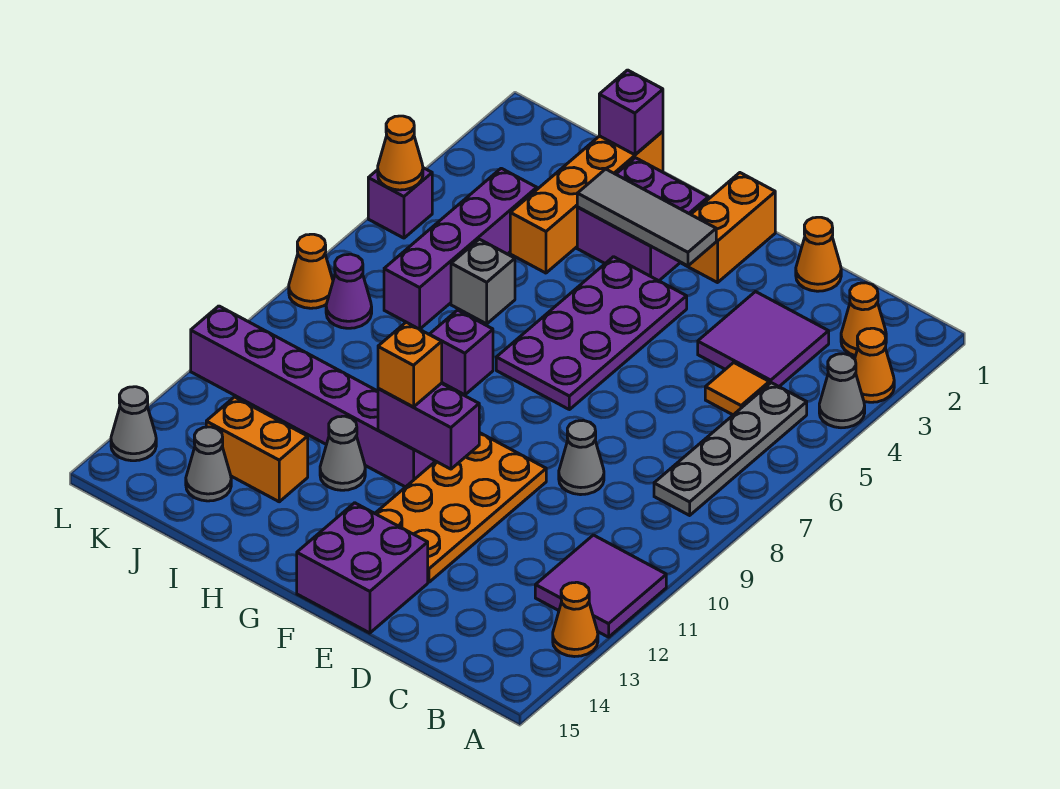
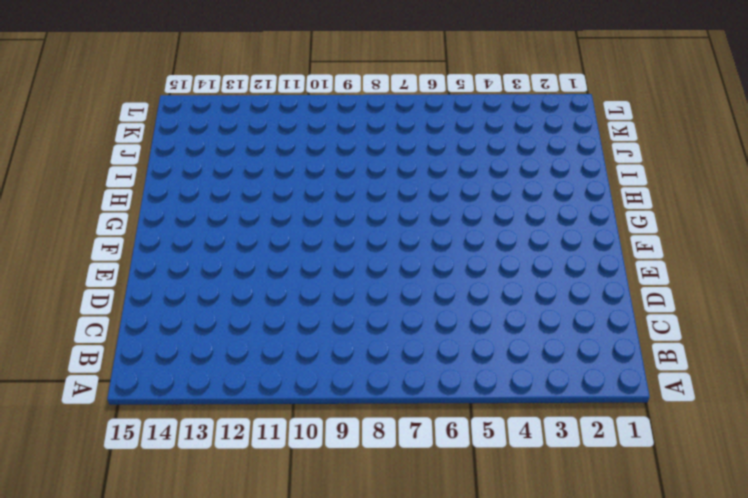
none -> orange cone A3 level 1
none -> grey cone A4 level 1
none -> purple tile A11:B12 level 1
none -> orange cone A13 level 1

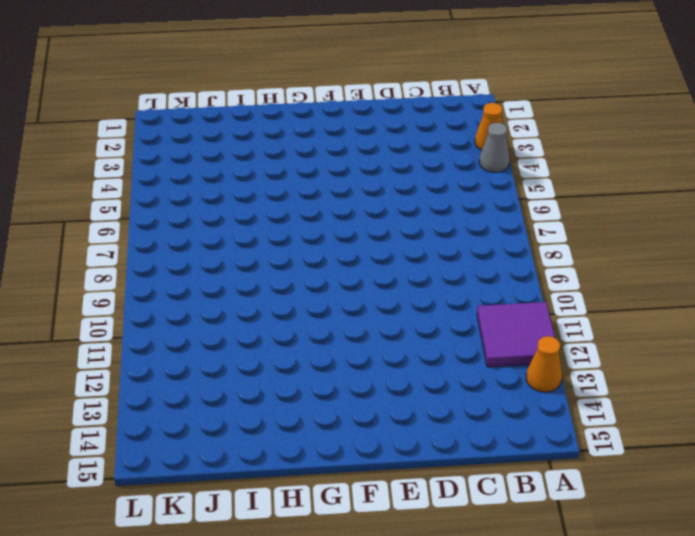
none -> orange cone B2 level 1
none -> grey plate B5:B8 level 1
none -> purple tile C3:D4 level 1
none -> orange tile C5 level 1

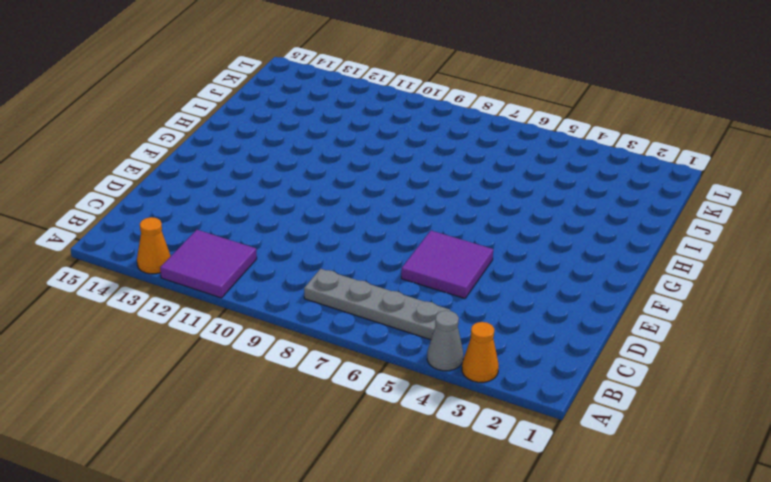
purple tile D5:E6 level 1 -> purple tile C3:D4 level 1
none -> orange cone B2 level 1
none -> orange tile C5 level 1
none -> orange cone D1 level 1
none -> grey cone D9 level 1

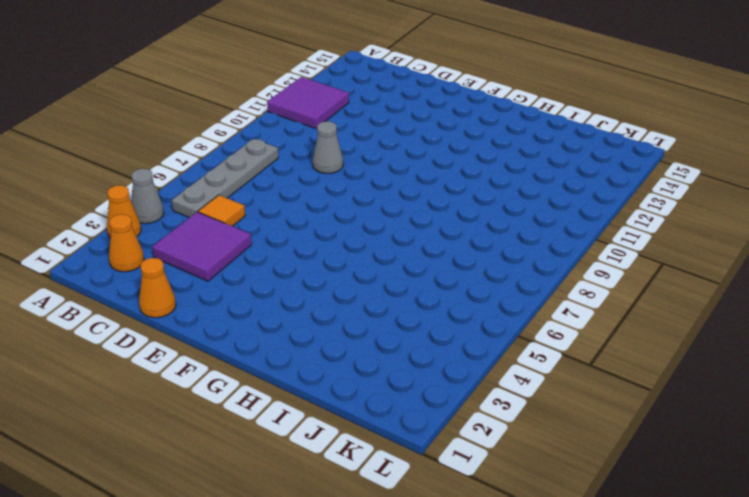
none -> orange cone A13 level 1
none -> orange plate E10:F13 level 1
none -> purple brick E14:F15 level 1
none -> orange brick F1:F2 level 1

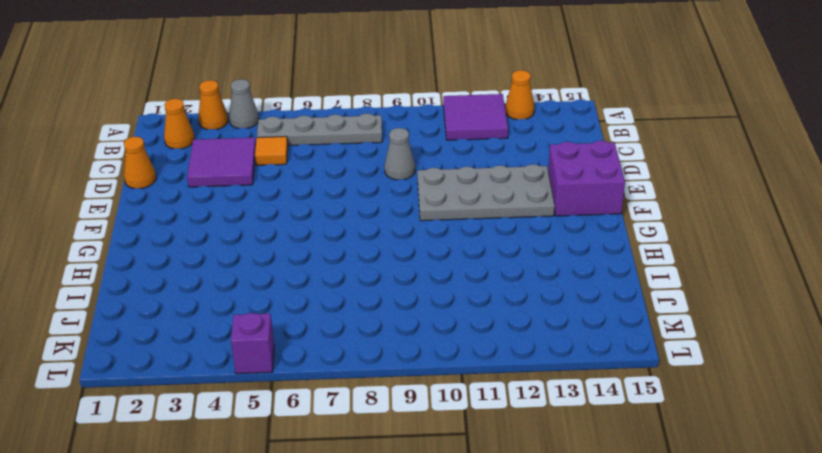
grey plate E10:F13 level 1 -> orange plate E10:F13 level 1
none -> orange brick F1:F2 level 1
none -> purple plate F4:G7 level 1
none -> purple brick G2:H3 level 1
none -> purple brick G11:L11 level 1

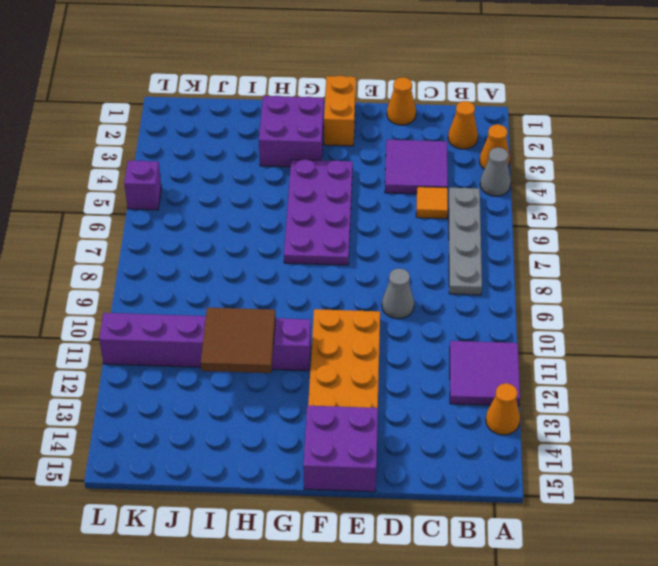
brown tile H11:I12 level 2 -> none
none -> purple brick H8 level 1
none -> grey cone H12 level 1
none -> orange brick I1:I4 level 1
none -> grey brick I6 level 1

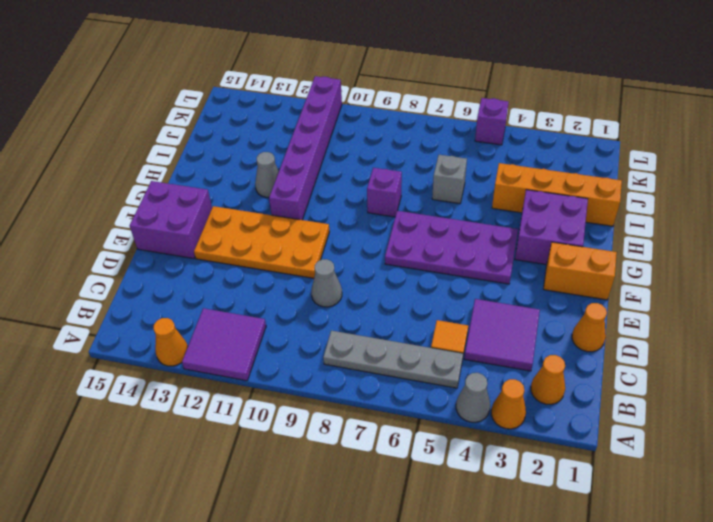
none -> orange brick I13:J13 level 1
none -> purple brick J4:J7 level 1
none -> grey cone J14 level 1
none -> purple cone K8 level 1

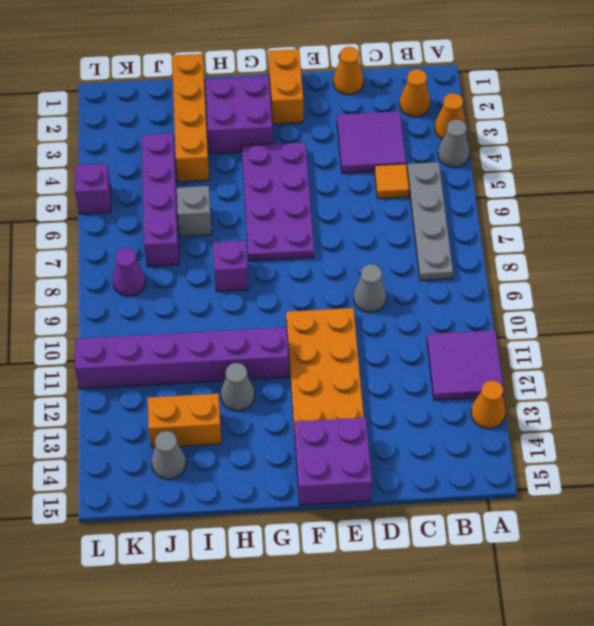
none -> orange cone L8 level 1
none -> grey cone L14 level 1
none -> grey tile F3:H3 level 2
none -> purple brick F11:G11 level 2

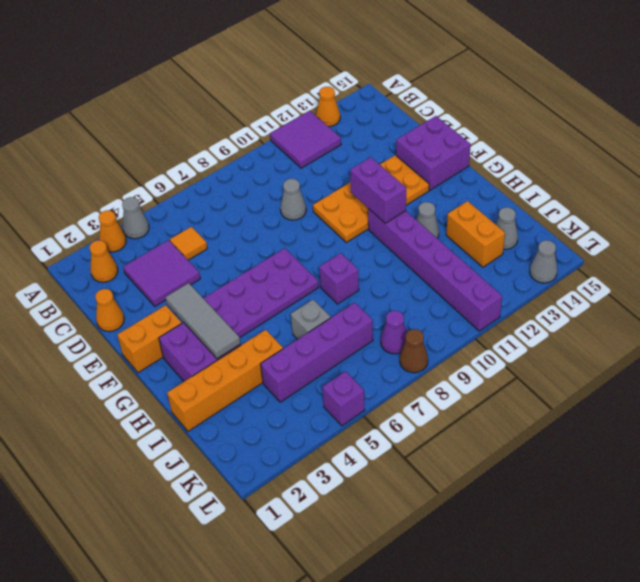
brown cone L8 level 1 -> orange cone L8 level 1
none -> grey plate B5:B8 level 1
none -> purple brick I1 level 2
none -> orange cone L5 level 2
none -> orange brick G11 level 3

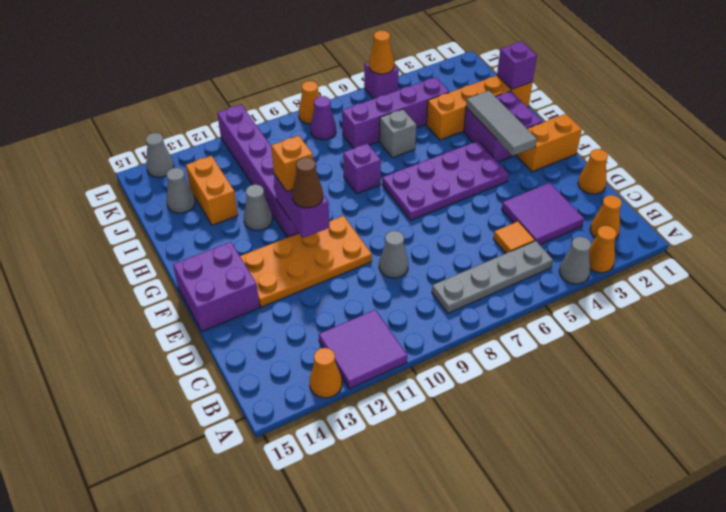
brown cone F11 level 3 -> none

